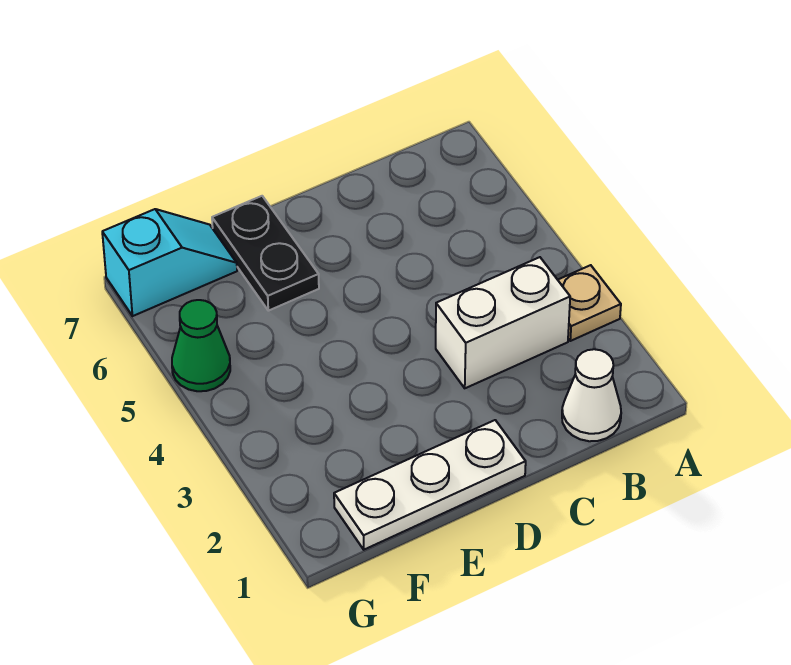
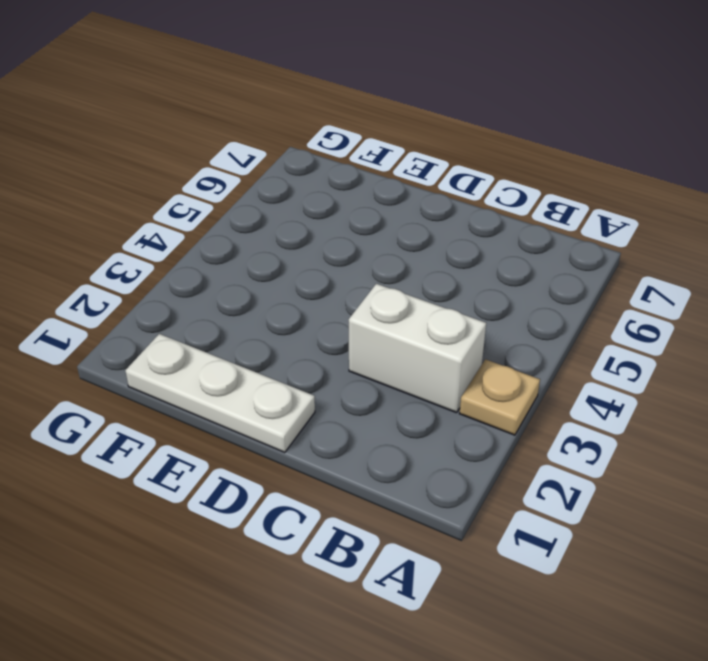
none -> white cone B1 level 1
none -> black plate E6:E7 level 1

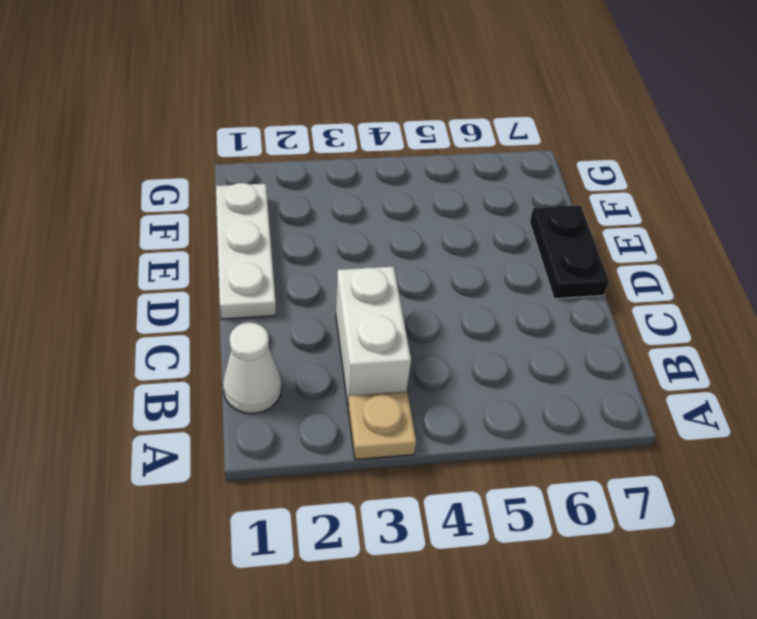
black plate D7:E7 level 1 -> black plate E6:E7 level 1
none -> cyan slope F7:G7 level 1 top G
none -> green cone G5 level 1

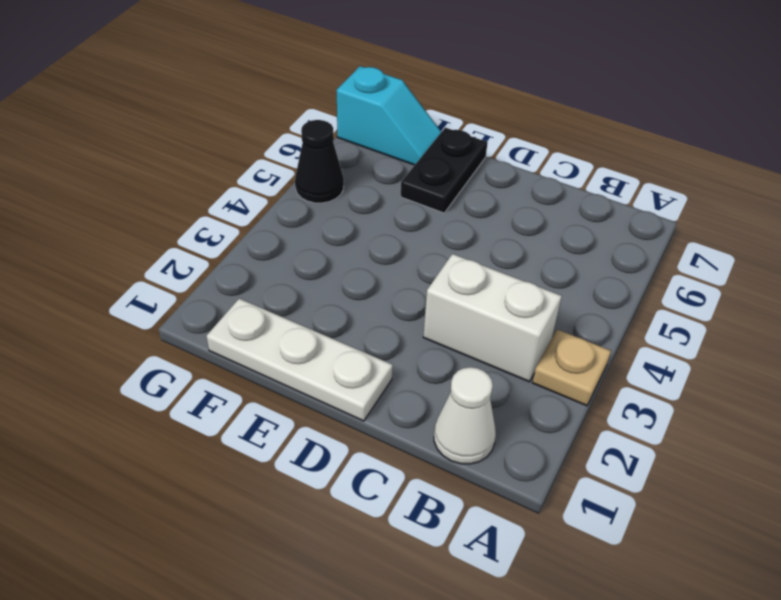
black cone G5 level 1 -> green cone G5 level 1

